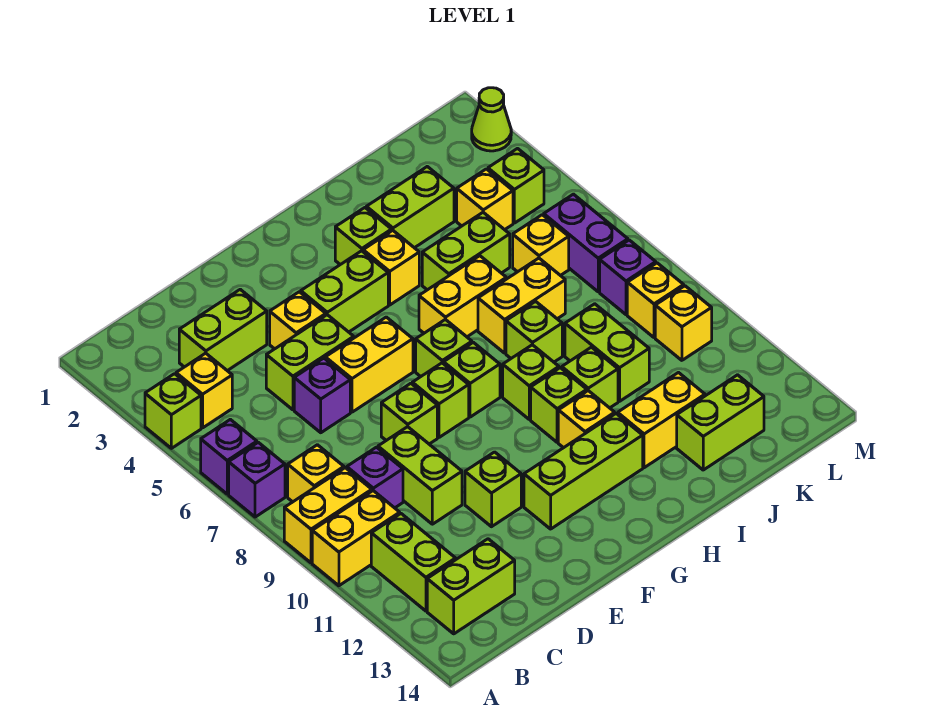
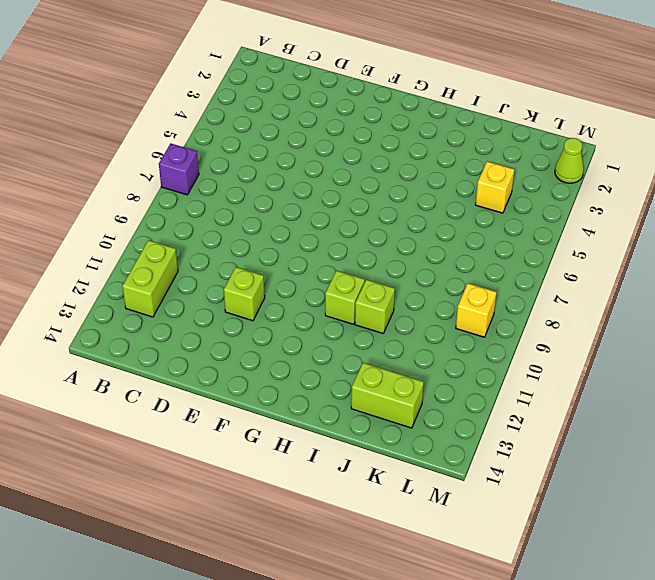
none -> lime brick A4 level 1
none -> purple brick A6 level 1
none -> yellow brick A9:B9 level 1
none -> yellow brick A10:B10 level 1

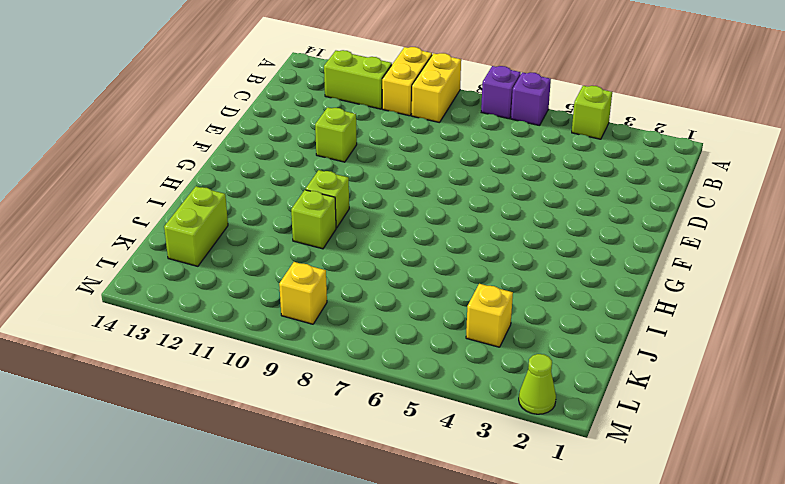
none -> yellow brick B4 level 1
none -> yellow brick B8 level 1
none -> lime brick B13:C13 level 1
none -> lime brick C3:D3 level 1

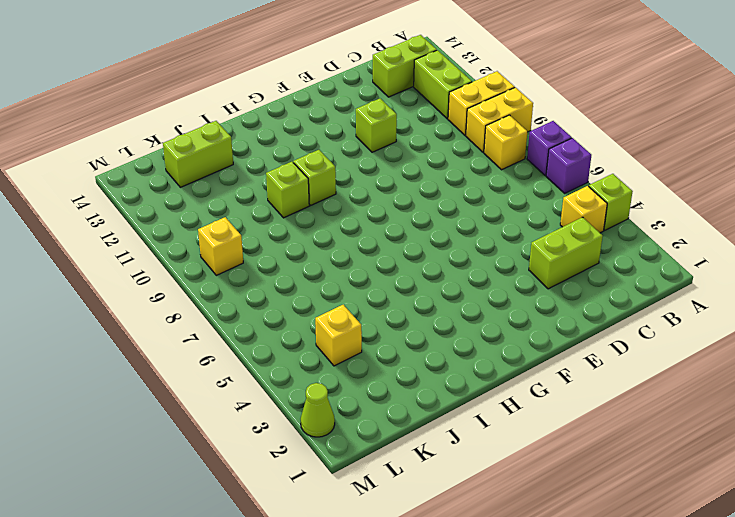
none -> purple brick C9 level 1
none -> lime brick D5:E5 level 1
none -> purple brick D6 level 1
none -> lime brick D9:D10 level 1

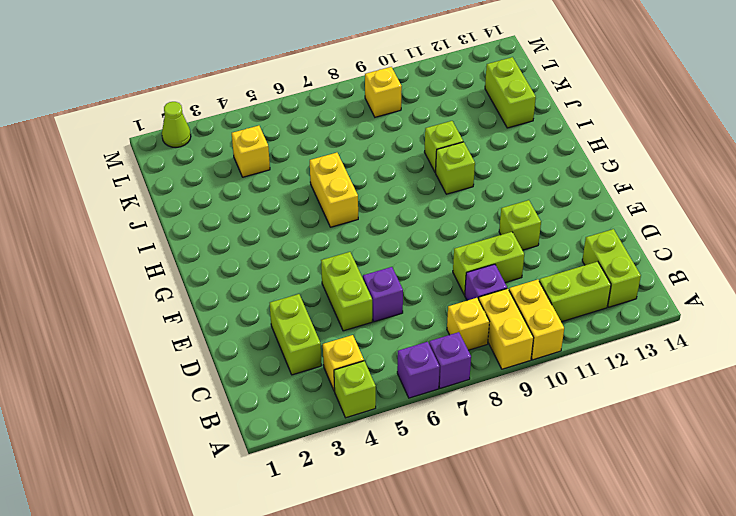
none -> yellow brick E4 level 1
none -> yellow brick E6:F6 level 1
none -> lime brick E8 level 1
none -> lime brick F4:G4 level 1

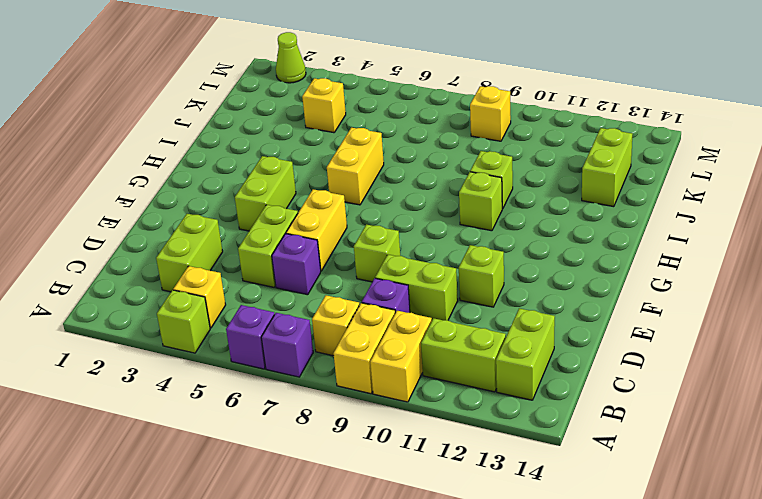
none -> yellow brick E4 level 1
none -> lime brick F8 level 1
none -> lime brick F12:H12 level 1
none -> lime brick G7 level 1

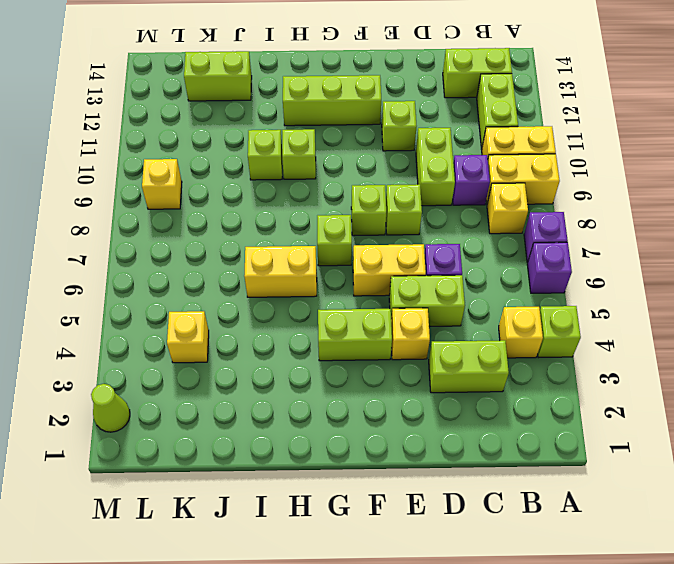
none -> lime brick G8 level 1
none -> lime brick H3 level 1
none -> yellow brick H4 level 1
none -> lime brick H9 level 1

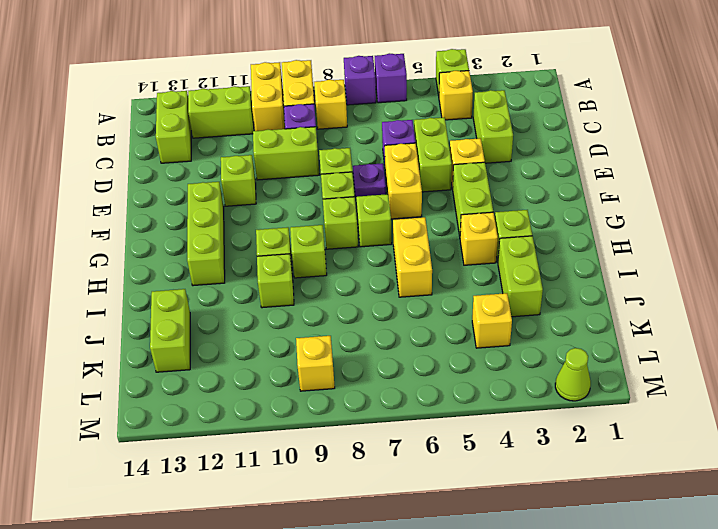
purple plate E7 level 1 -> none
none -> yellow brick H11 level 1
none -> lime brick I5:J5 level 1
none -> yellow brick I7:J7 level 1
none -> lime brick I8 level 1

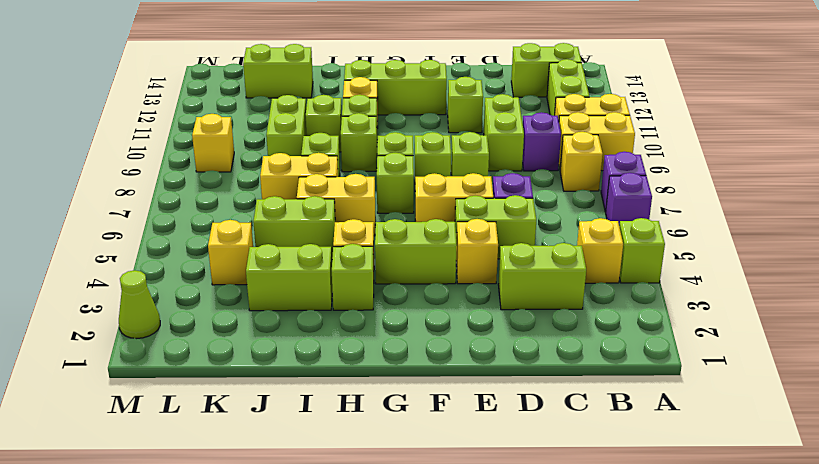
none -> yellow brick I12:J12 level 1
none -> yellow brick K6 level 1
none -> lime brick L4 level 1
none -> purple brick L6:L7 level 1

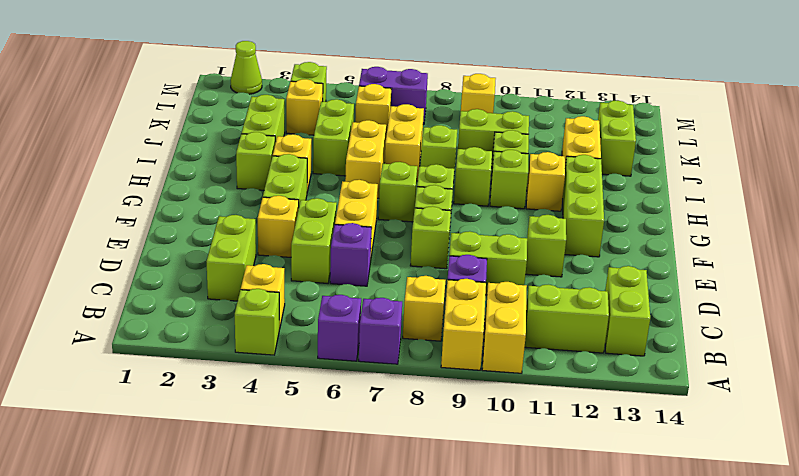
none -> purple brick L8 level 1
none -> yellow brick L10 level 1

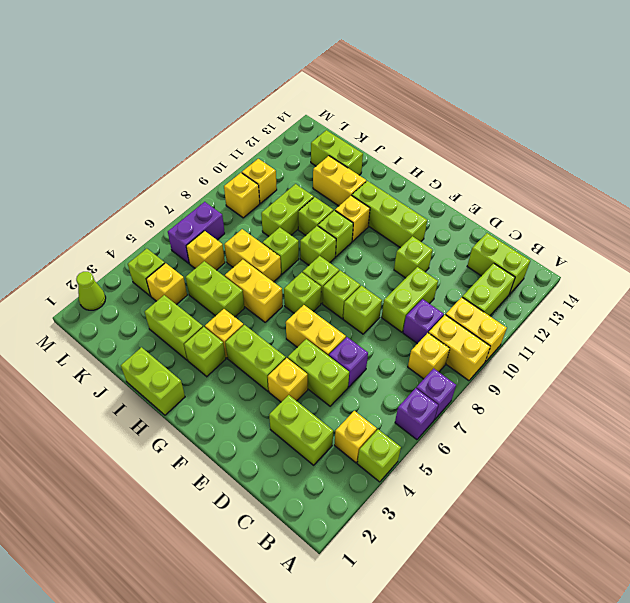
lime brick H1:I1 level 1 -> none
none -> purple brick L8 level 1

